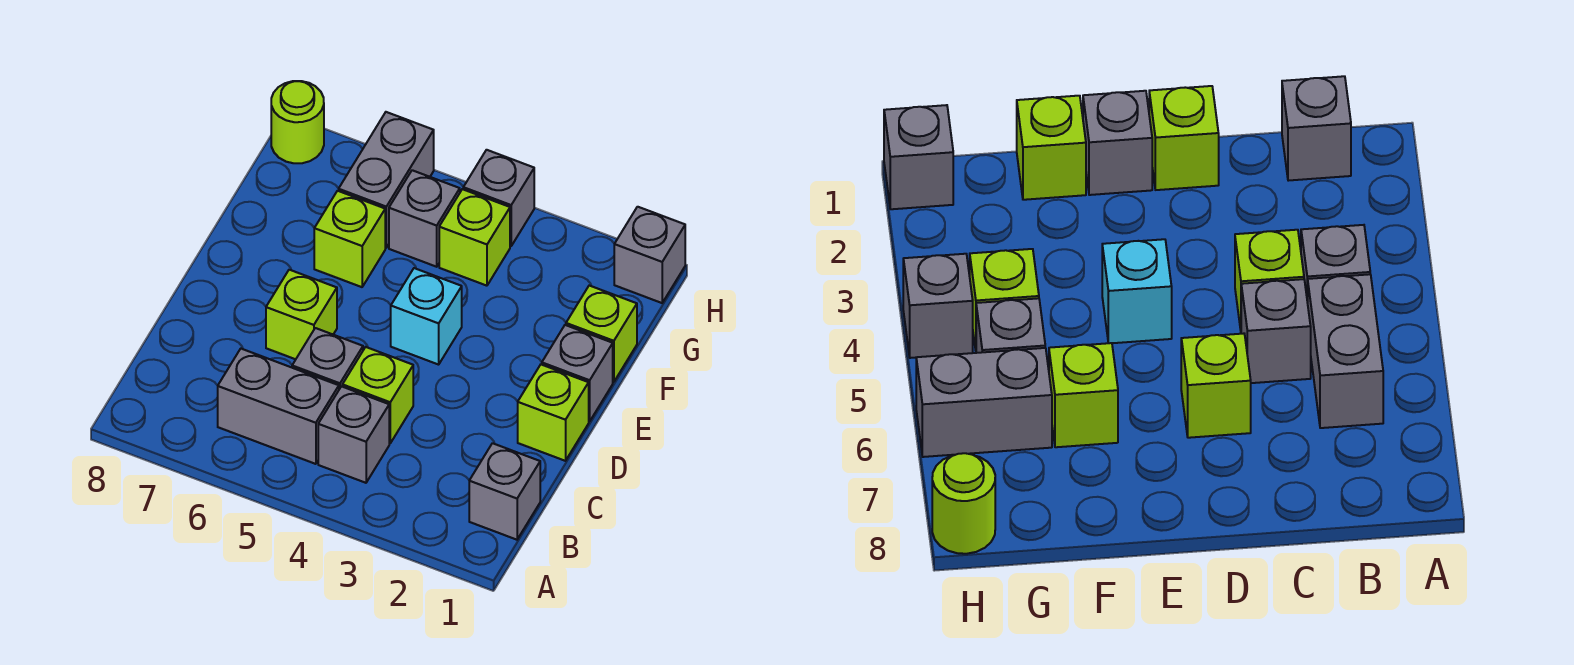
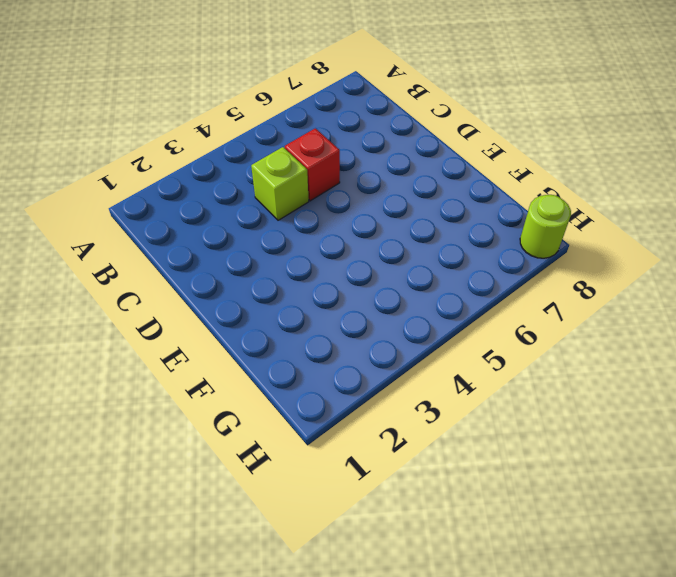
red brick C5 level 1 -> grey brick C5 level 1
none -> grey brick B1 level 1
none -> grey brick B4 level 1
none -> grey brick B5:B6 level 1

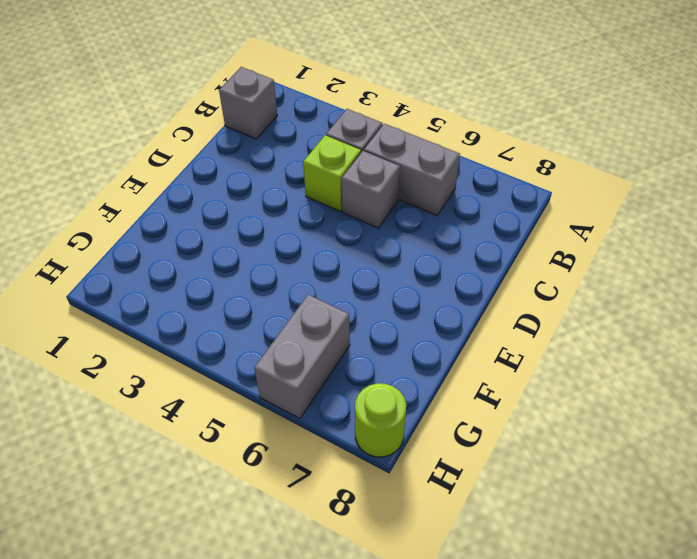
none -> lime brick D1 level 1
none -> lime brick D6 level 1
none -> grey brick E1 level 1

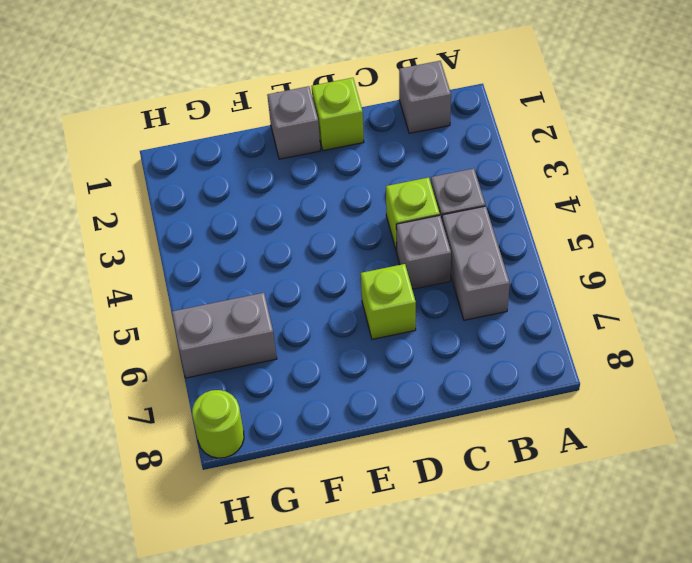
none -> cyan brick E4 level 1
none -> lime brick F1 level 1
none -> lime brick F6 level 1

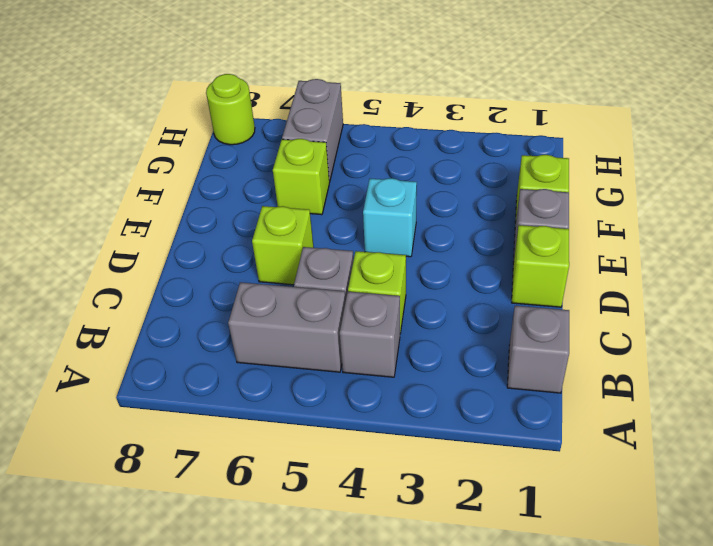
none -> lime brick G4 level 1
none -> grey brick G5 level 1
none -> grey brick H1 level 1

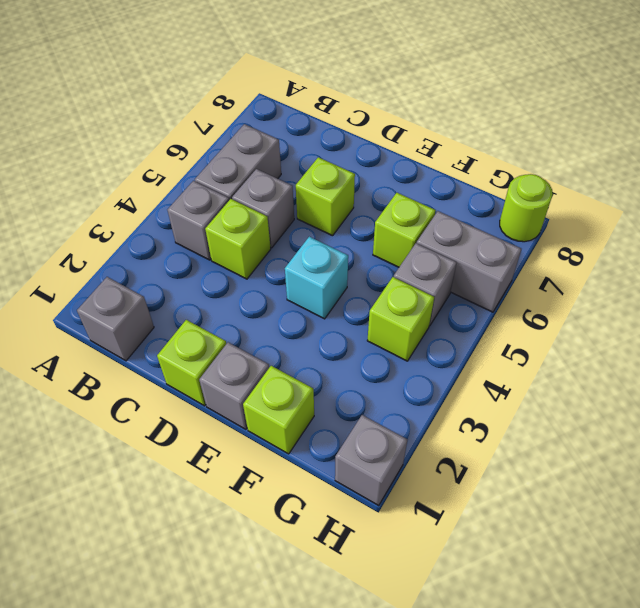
none -> grey brick H4 level 1

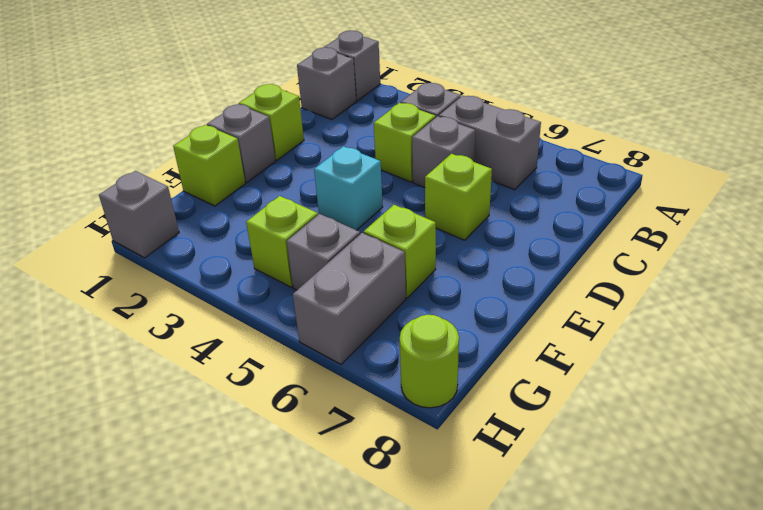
grey brick A1 level 1 -> grey brick H4 level 1

